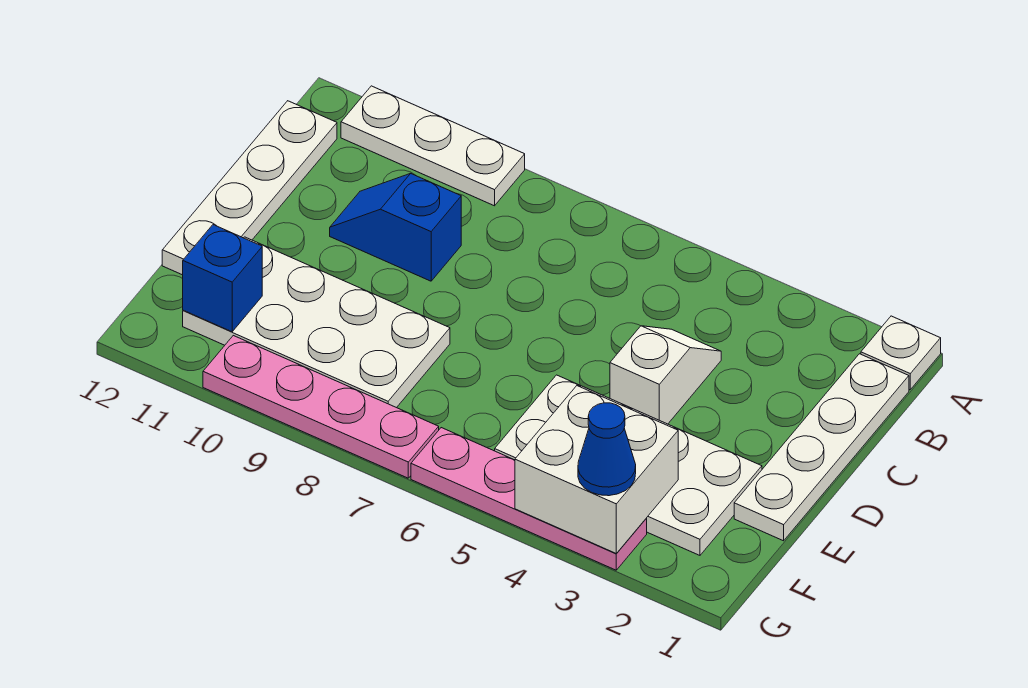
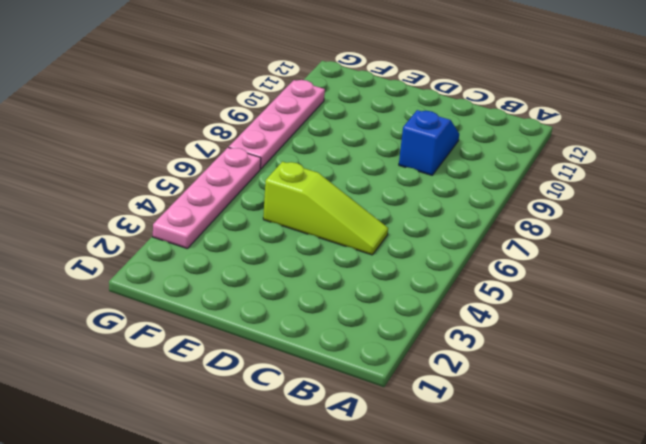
lime slope C5:E5 level 1 top E -> white plate E2:F5 level 1
none -> white plate A1 level 1
none -> white plate A9:A11 level 1
none -> white plate B1:E1 level 1

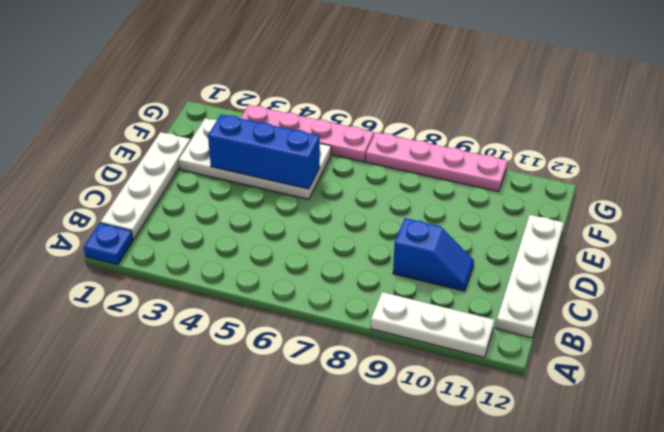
blue plate A1 level 1 -> white plate A1 level 1
blue brick E3:E5 level 2 -> none
none -> white slope C4:D4 level 1 top D
none -> white plate E8:F11 level 1
none -> white brick F3:G4 level 2

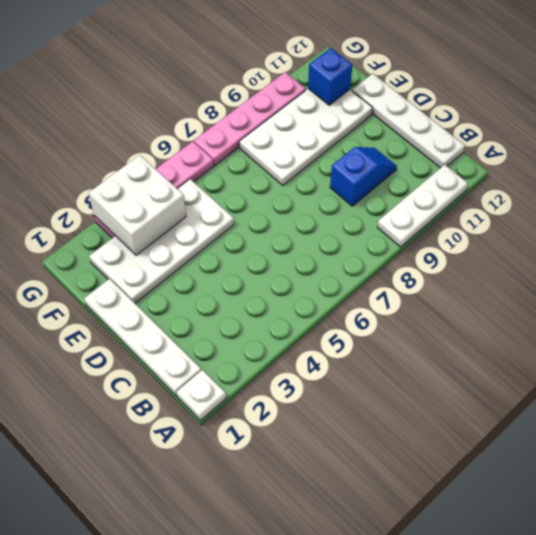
none -> white slope C4:D4 level 1 top D
none -> blue cone G3 level 3

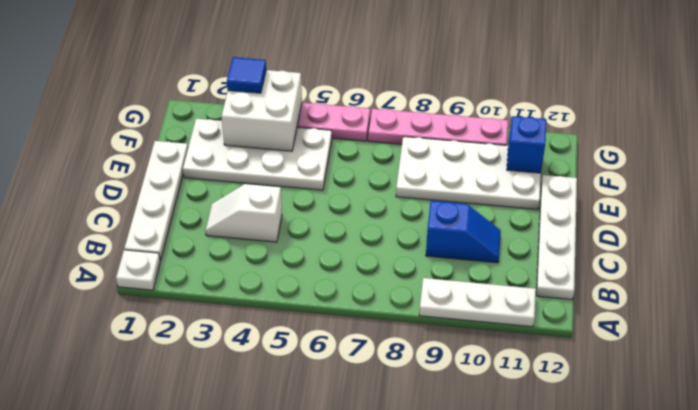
white slope C3:C4 level 1 top 4 -> white slope C4:D4 level 1 top D
blue tile G3 level 3 -> blue cone G3 level 3

